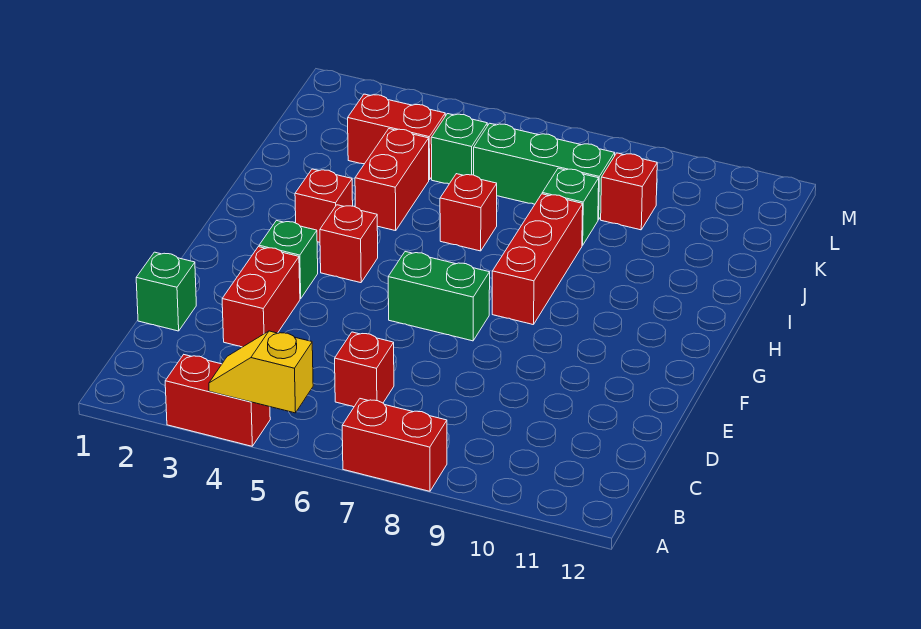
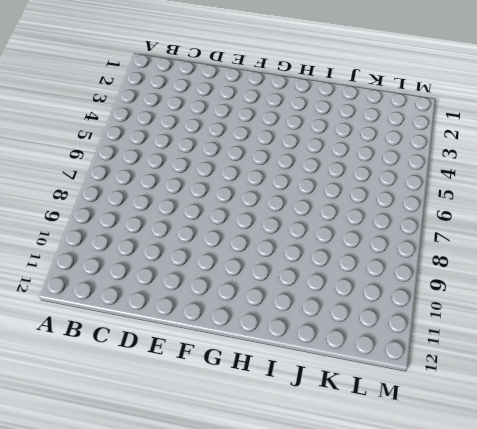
none -> red brick A3:A4 level 1
none -> red brick A7:A8 level 1
none -> red brick C6 level 1

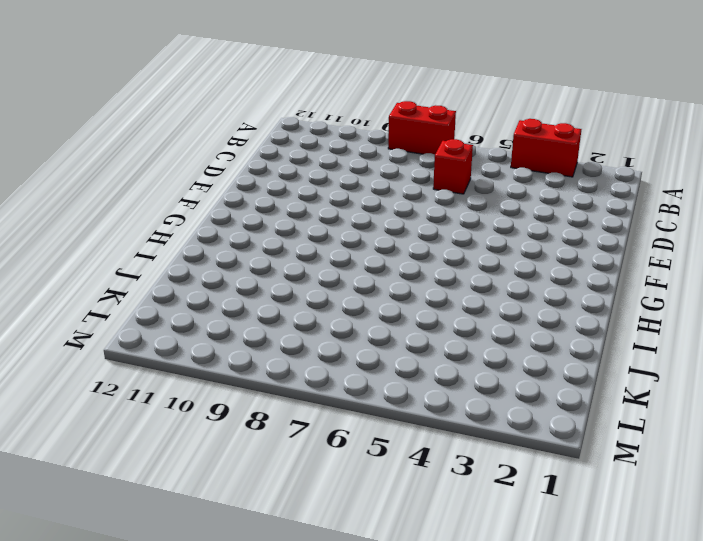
none -> green brick D1 level 1
none -> red brick D3:E3 level 1
none -> green brick F3 level 1

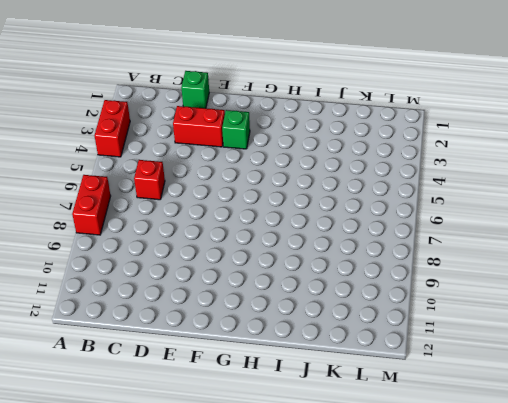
none -> green brick F6:F7 level 1
none -> red brick G4 level 1
none -> red brick G8:I8 level 1

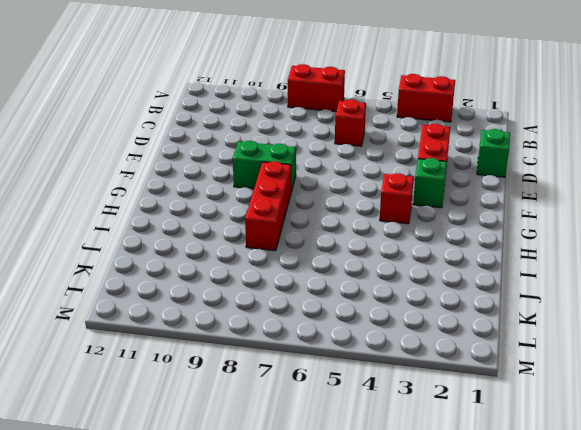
green brick F8:F9 level 1 -> green brick F6:F7 level 1
none -> red brick H3 level 1
none -> red brick I4:J4 level 1
none -> red brick I6 level 1

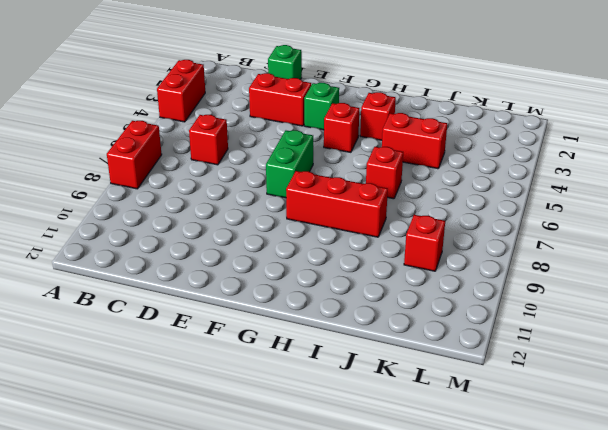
none -> green brick J8 level 1
none -> red brick K3:K4 level 1
none -> green brick K5 level 1

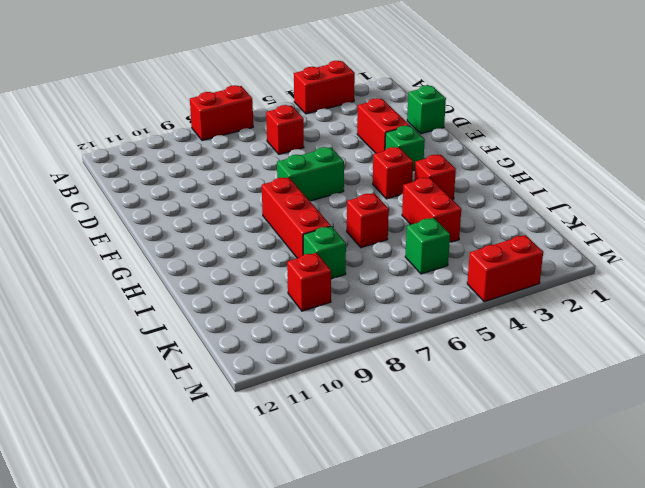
red brick M3:M4 level 1 -> red brick K3:K4 level 1
none -> green brick K6:K8 level 1
none -> yellow slope A4:A5 level 2 top 5

